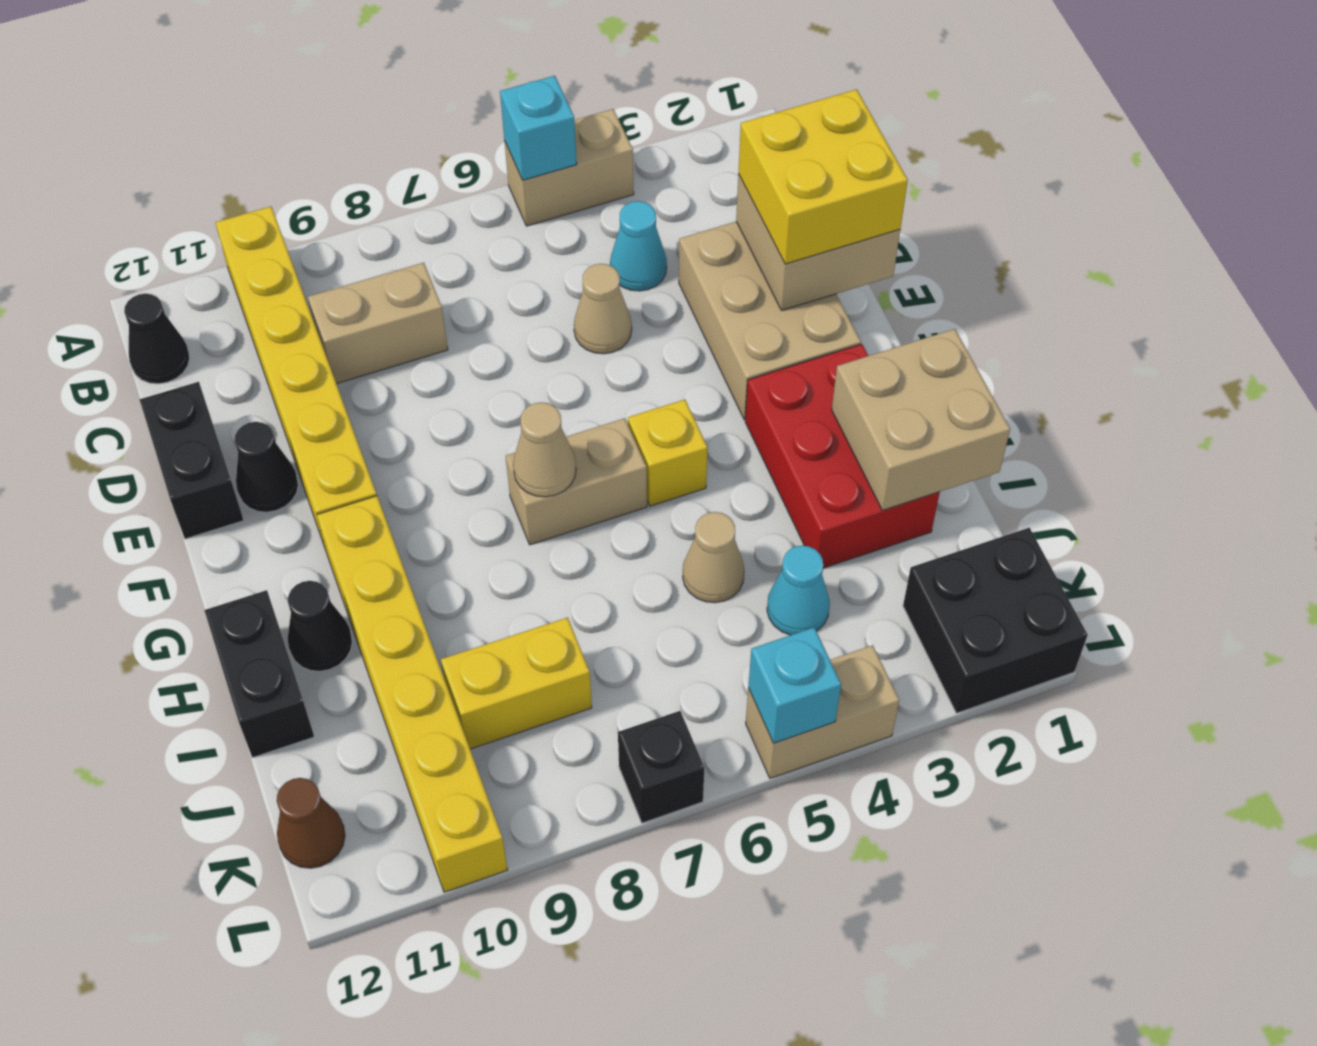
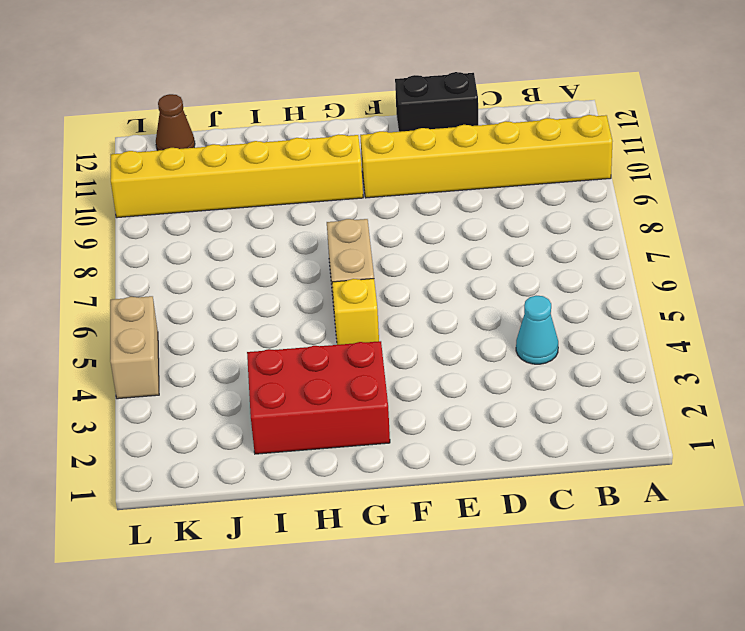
none -> tan brick A4:A5 level 1
none -> black cone B12 level 1
none -> tan brick C8:C9 level 1

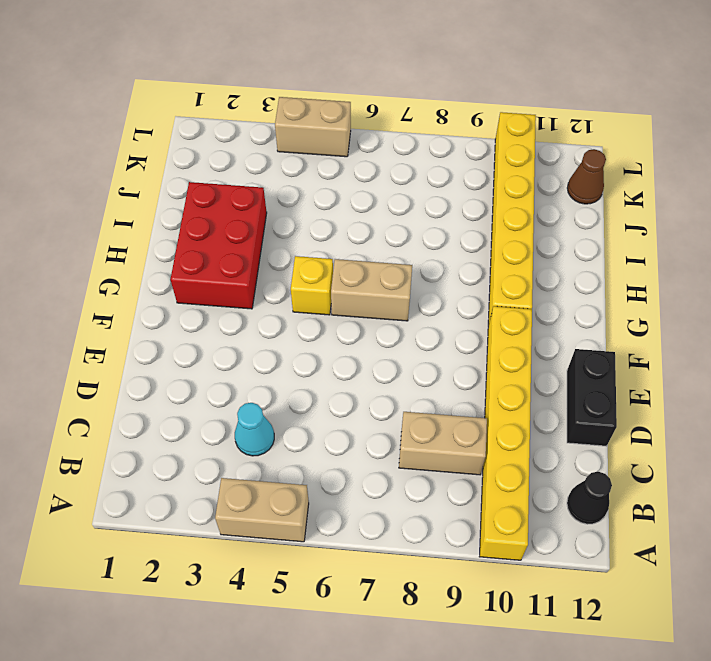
none -> tan brick D2:F3 level 1
none -> tan cone D5 level 1
none -> black cone E11 level 1

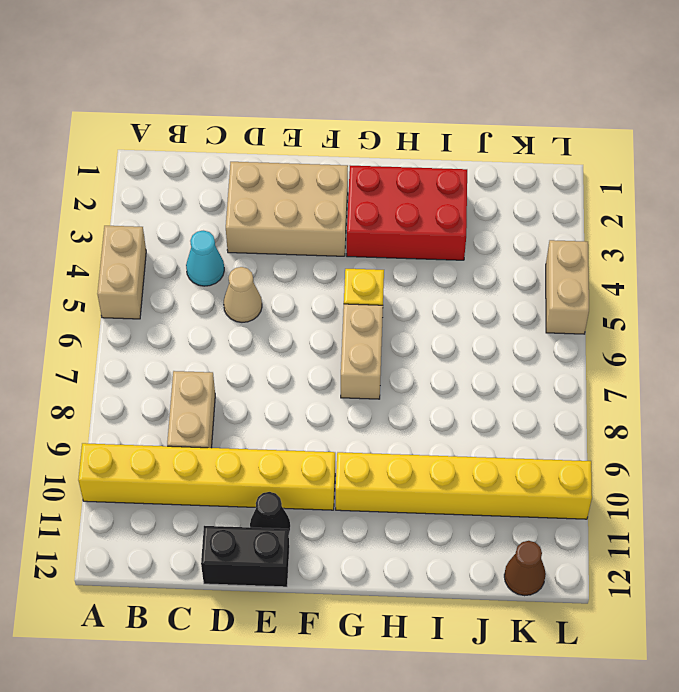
none -> black cone B12 level 1
none -> black cone H11 level 1
none -> black brick H12:I12 level 1

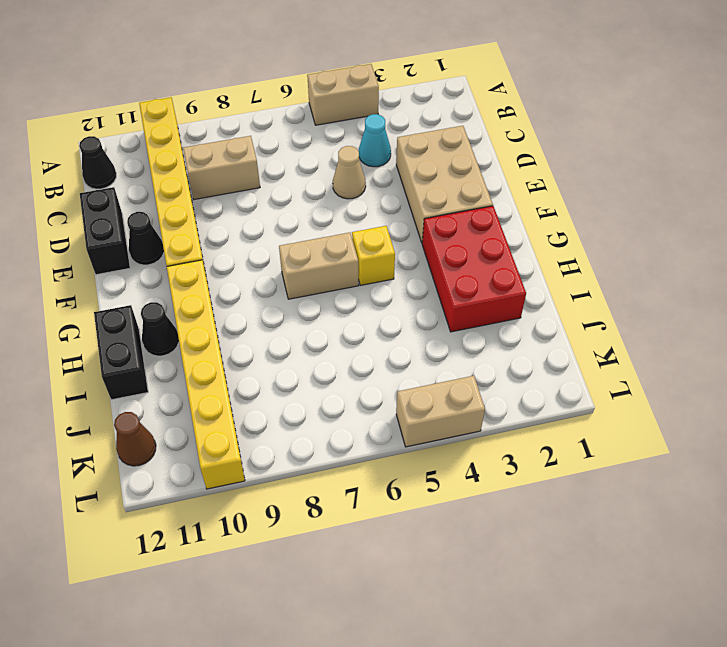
none -> tan cone I5 level 1
none -> cyan cone J4 level 1
none -> yellow brick J8:J9 level 1

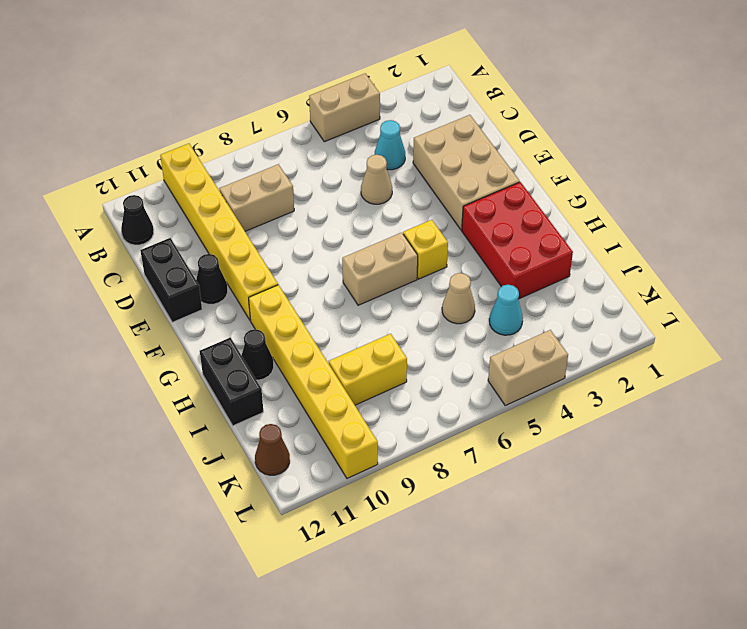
none -> black brick K1:L2 level 1
none -> black brick L7 level 1
none -> cyan brick A5 level 2

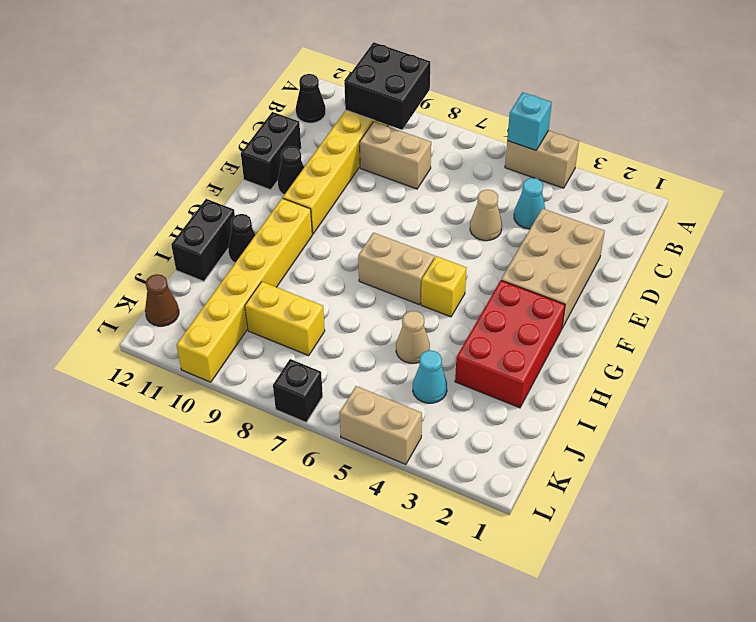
black brick A9:B10 level 2 -> black brick K1:L2 level 1
none -> tan brick D1:E2 level 2
none -> tan cone G7 level 2
none -> tan brick H1:I2 level 2

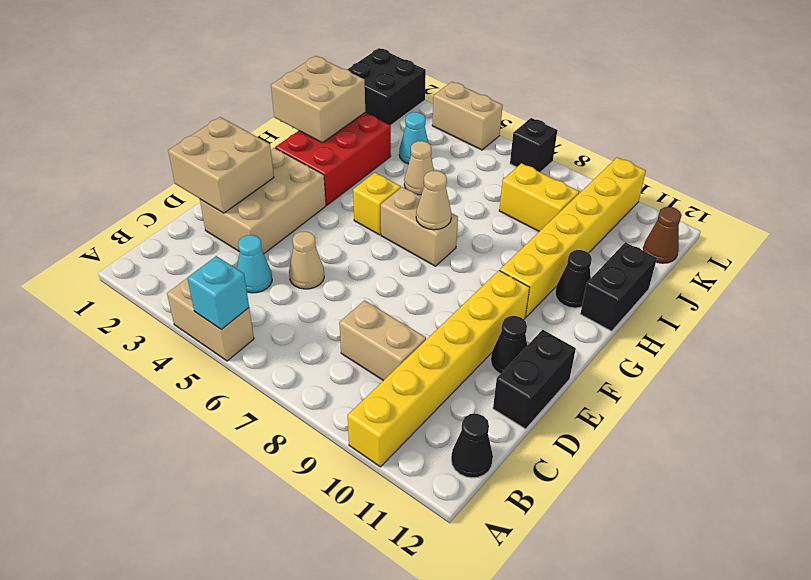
none -> cyan brick L5 level 2
none -> yellow brick D1:E2 level 3

